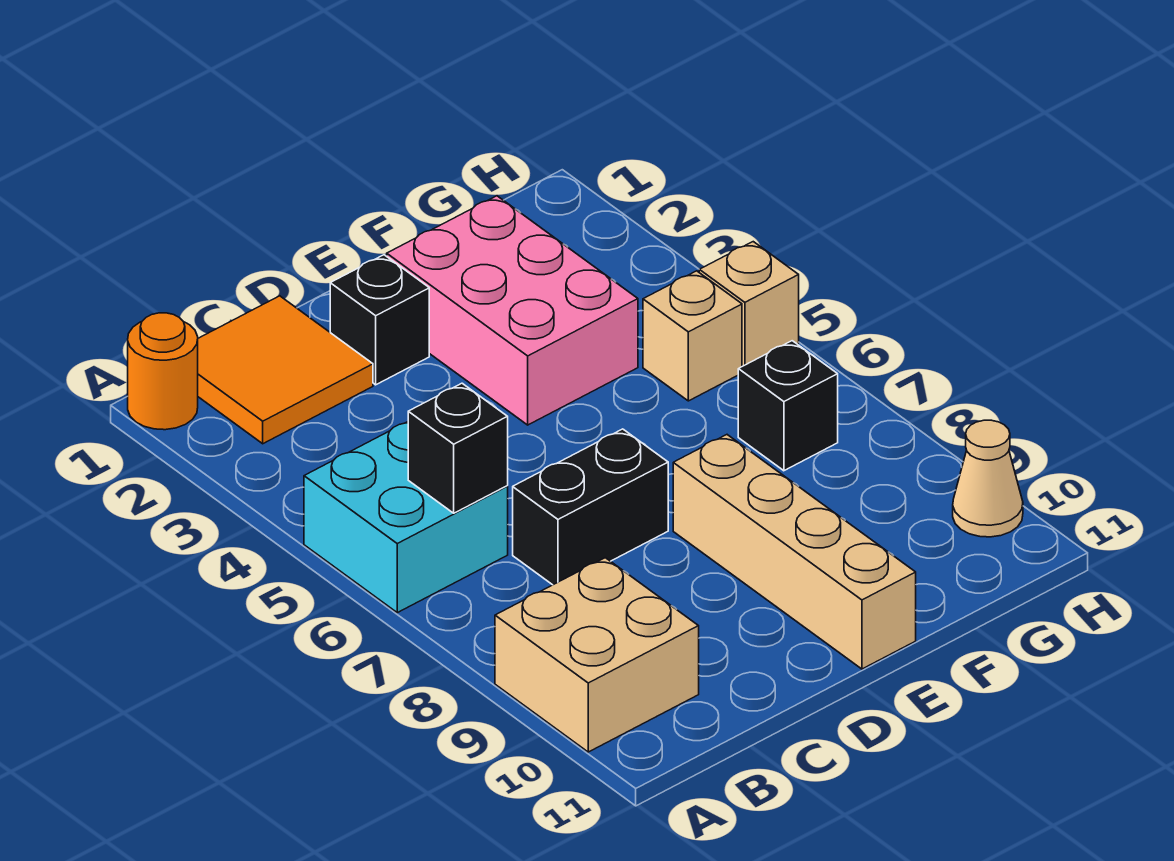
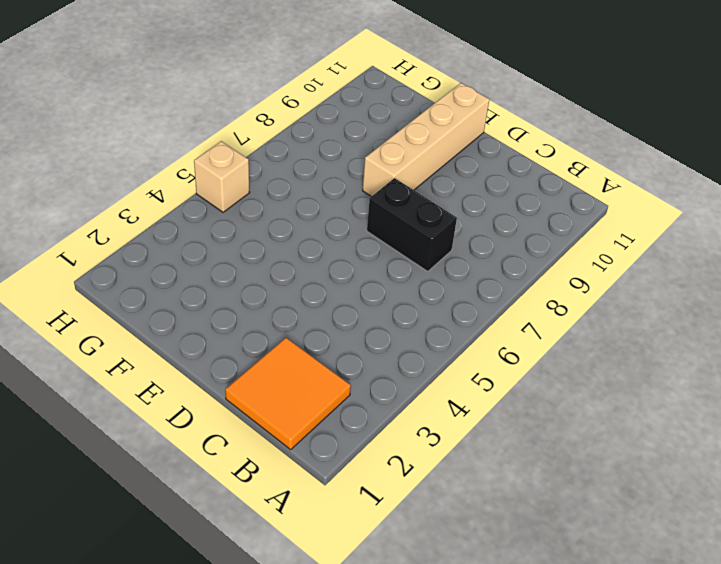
none -> orange round brick A1 level 1
none -> cyan brick A5:B6 level 1
none -> tan brick A9:B10 level 1

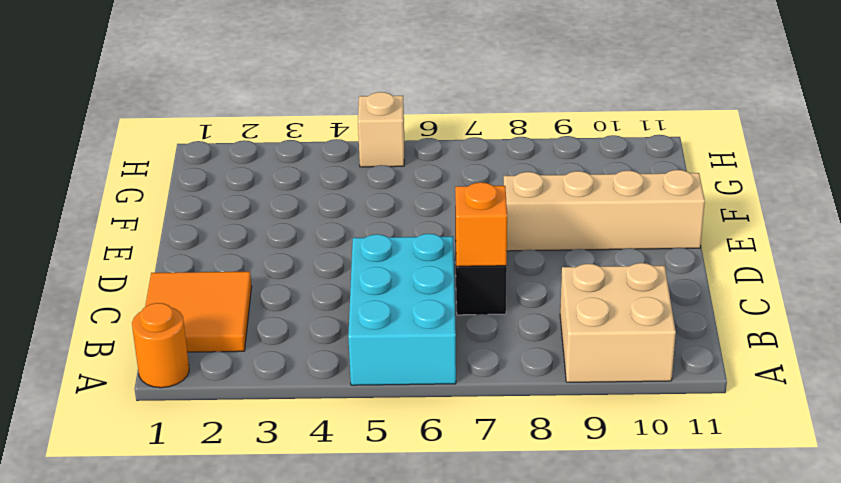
cyan brick A5:C6 level 1 -> cyan brick A5:B6 level 1
orange brick C7 level 2 -> none
none -> black brick D2 level 1
none -> pink brick E2:F4 level 1
none -> tan brick G5 level 1

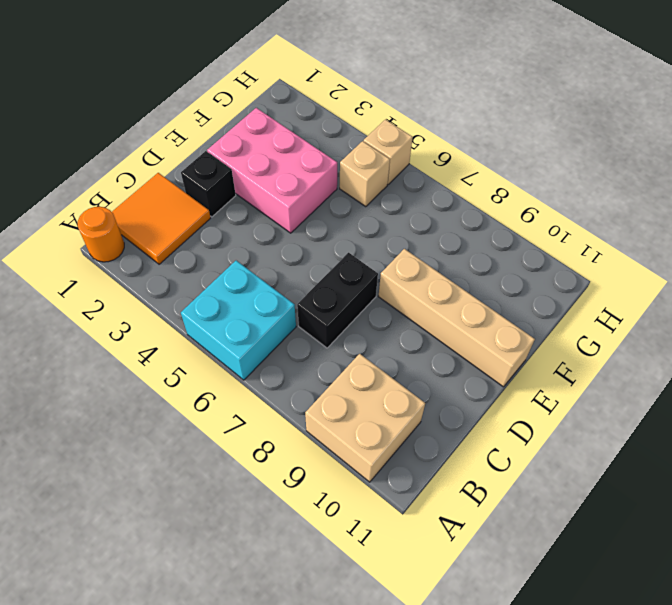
none -> black brick G7 level 1
none -> tan cone H10 level 1
none -> black brick B6 level 2

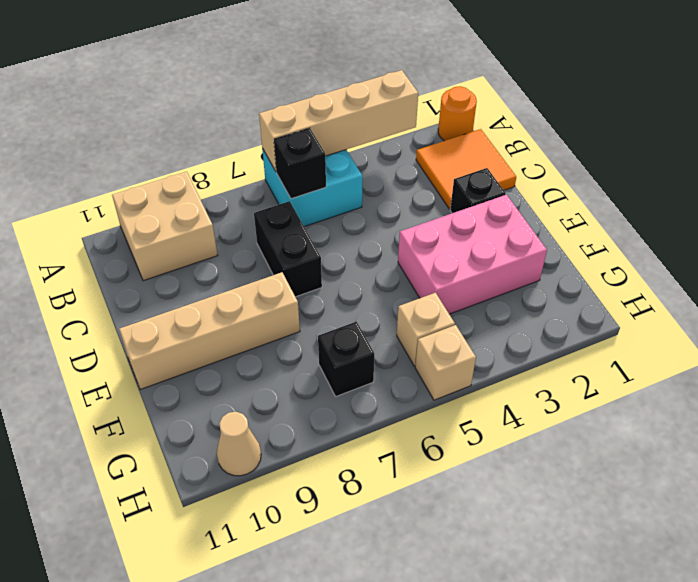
tan brick A3:A6 level 2 -> none

